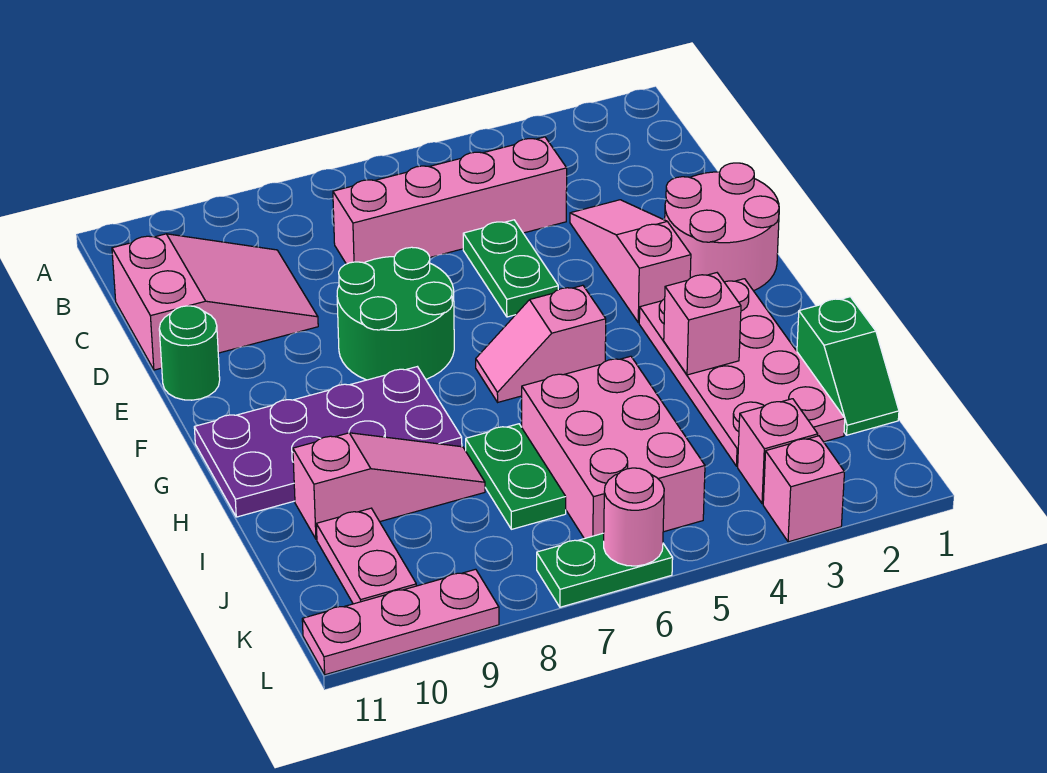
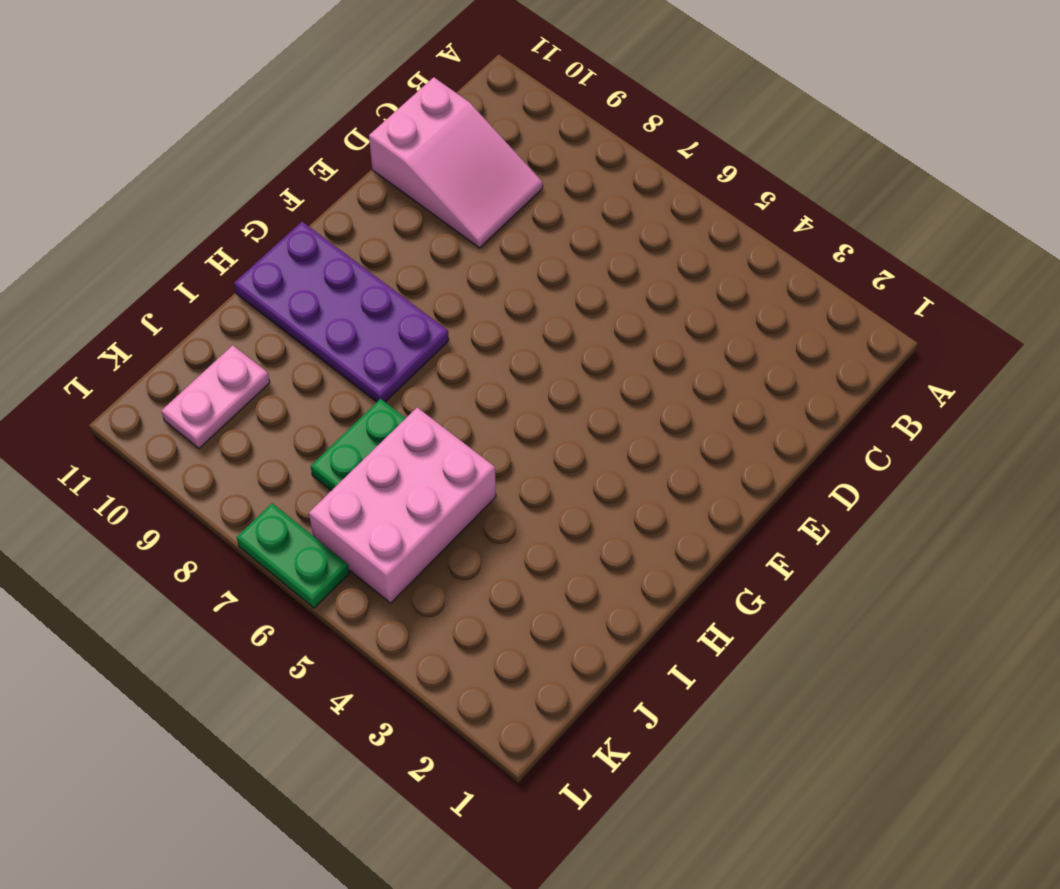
none -> pink brick C4:C7 level 1
none -> pink slope D3:F3 level 1 top F
none -> green plate D5:E5 level 1

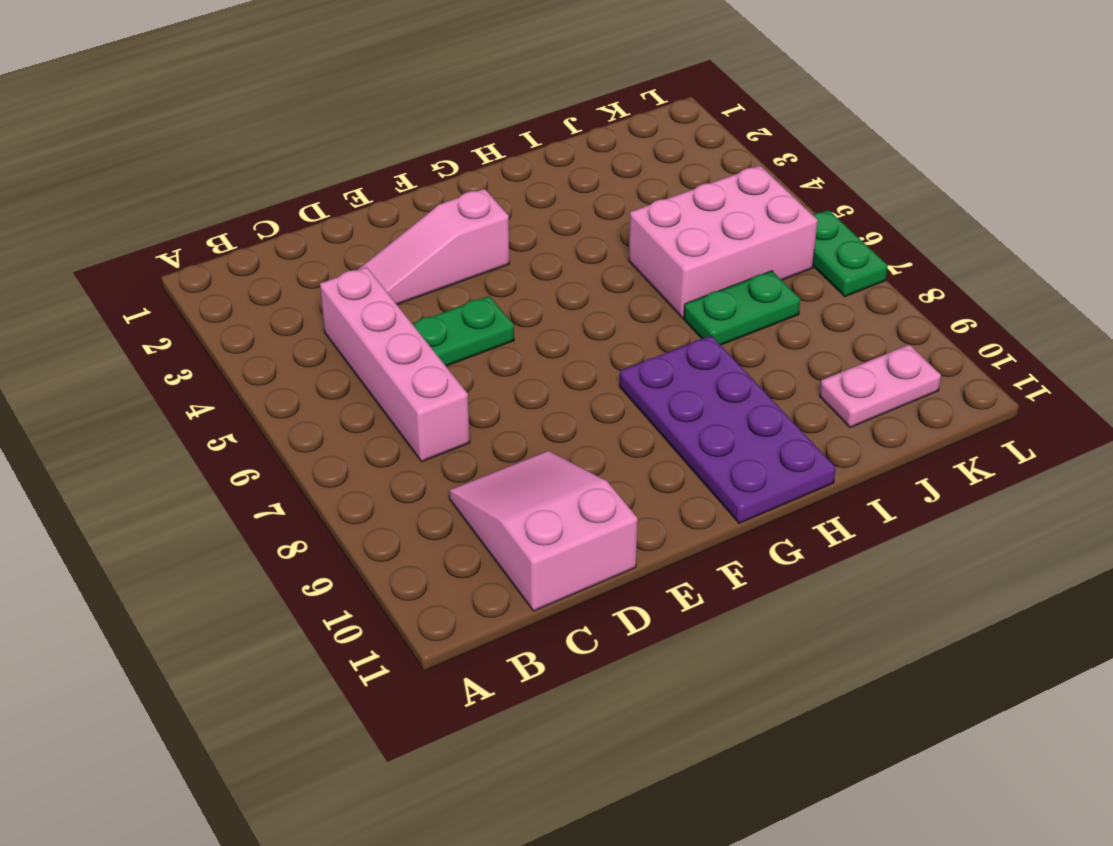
none -> pink round brick E1:F2 level 1
none -> green round brick E7:F8 level 1
none -> green round brick E11 level 1

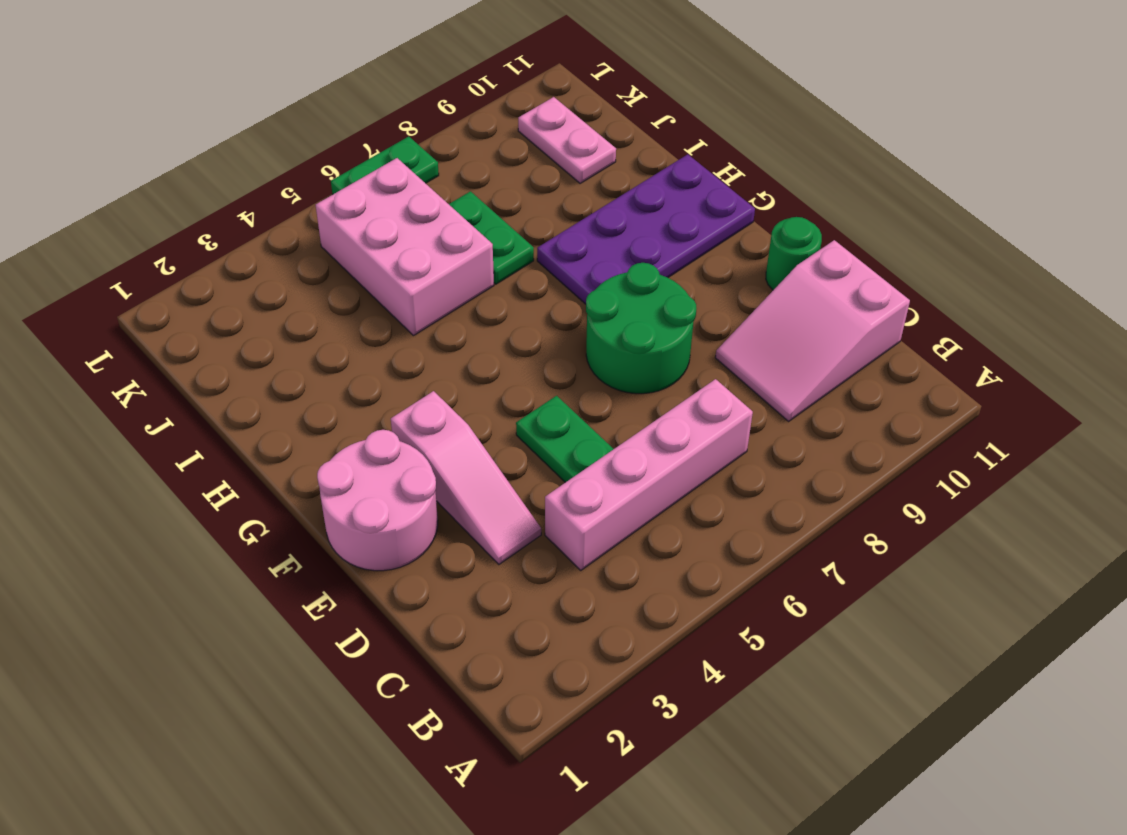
none -> pink plate G2:J3 level 1
none -> pink slope G5:G6 level 1 top 5
none -> green slope I1:J1 level 1 top I

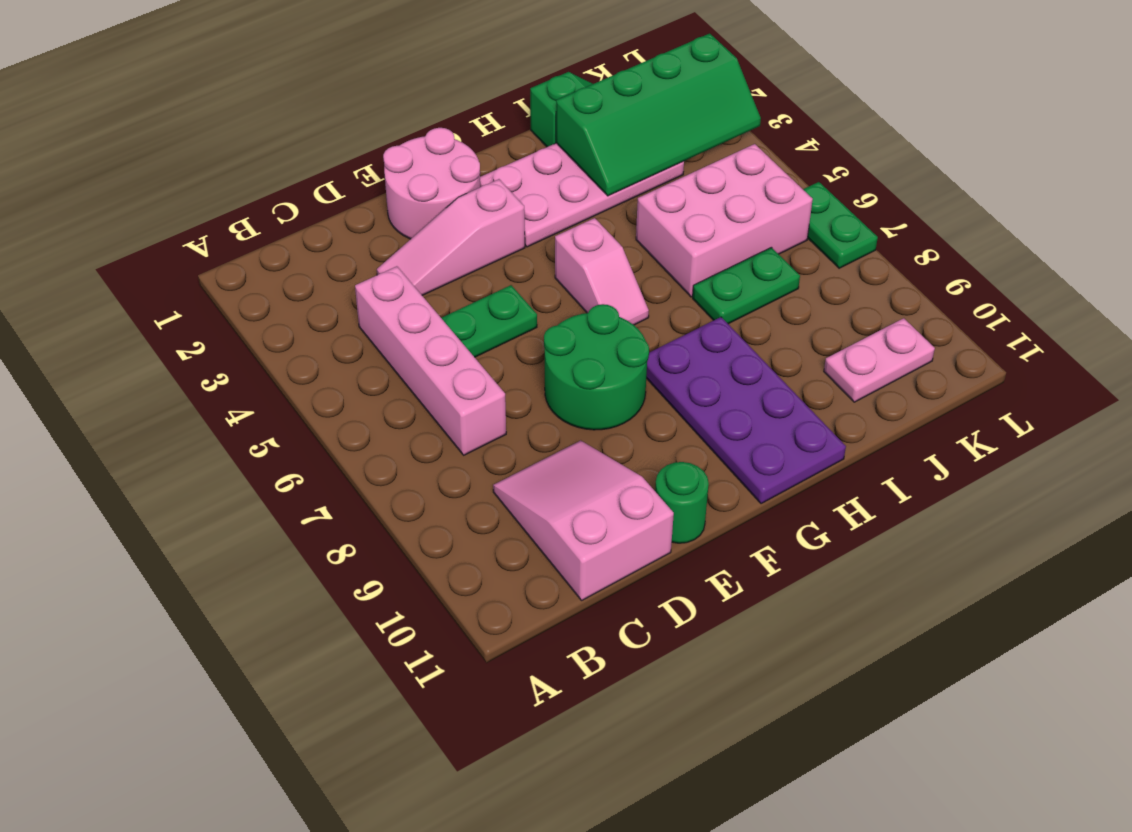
green slope I2:L3 level 2 top 2 -> none
none -> pink slope I8:I10 level 1 top 10
none -> pink brick K3 level 1
none -> pink brick L3 level 1

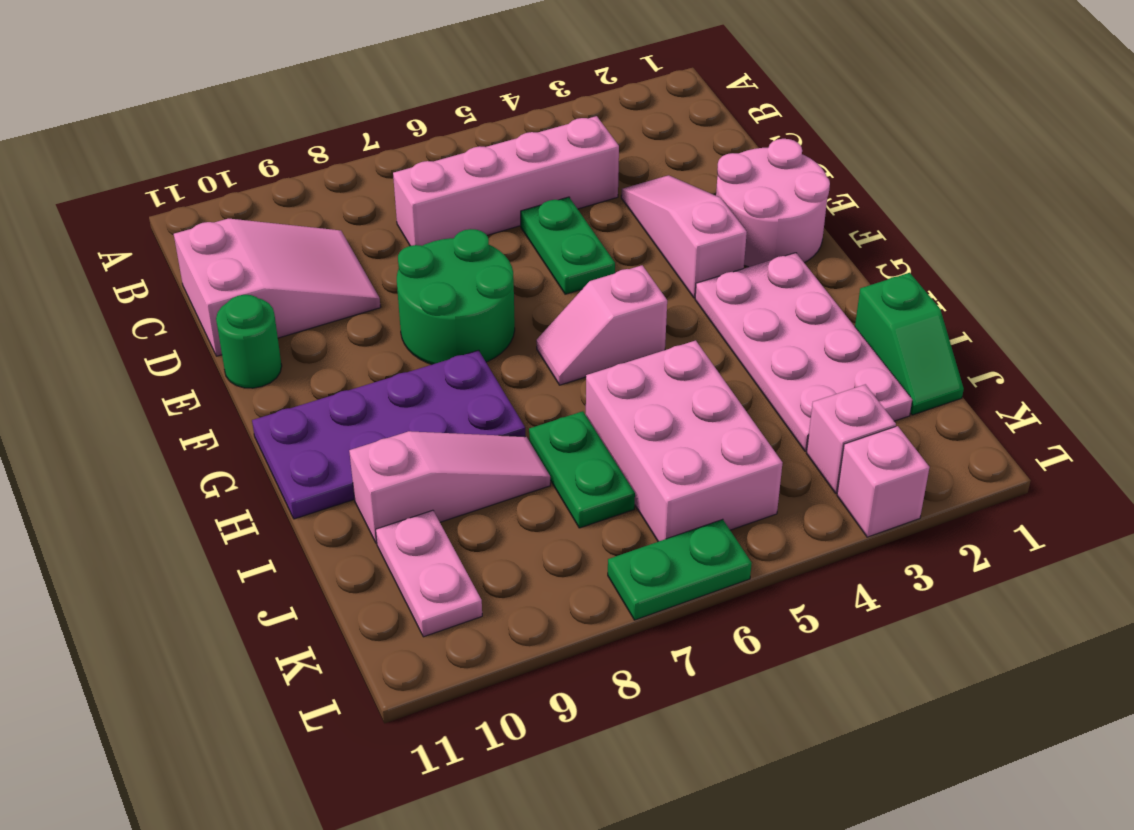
none -> pink plate L9:L11 level 1
none -> pink brick H3 level 2
none -> pink round brick L6 level 2

